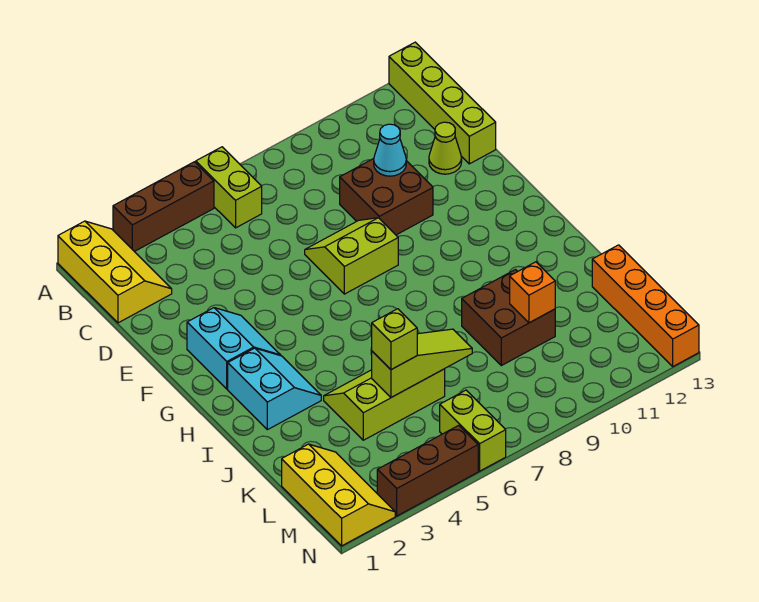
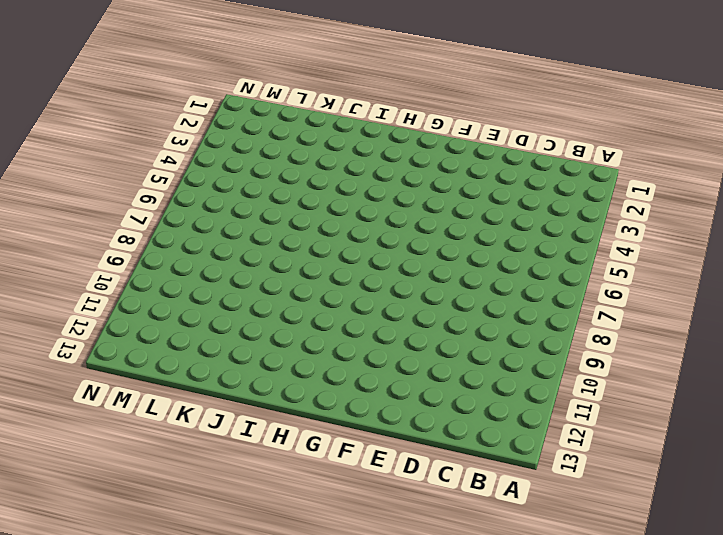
none -> yellow slope A1:C2 level 1 top 1
none -> brown brick A3:A5 level 1
none -> lime brick A6:B6 level 1

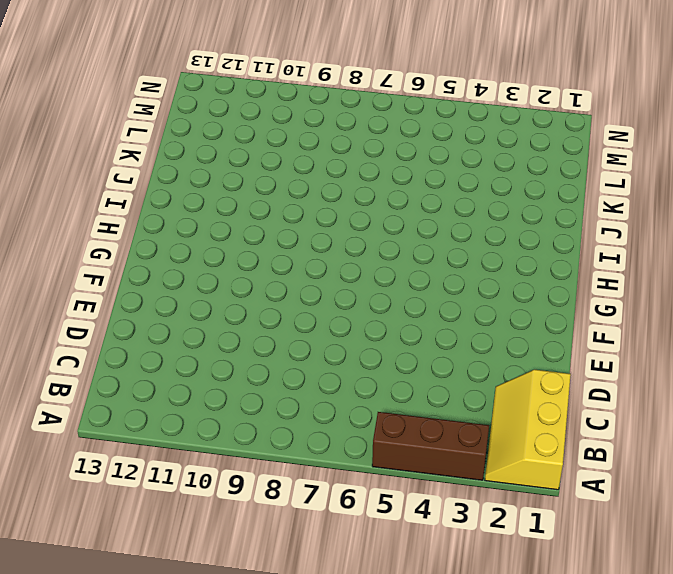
none -> lime brick A6:B6 level 1
none -> lime brick A13:D13 level 1
none -> brown brick D9:E10 level 1

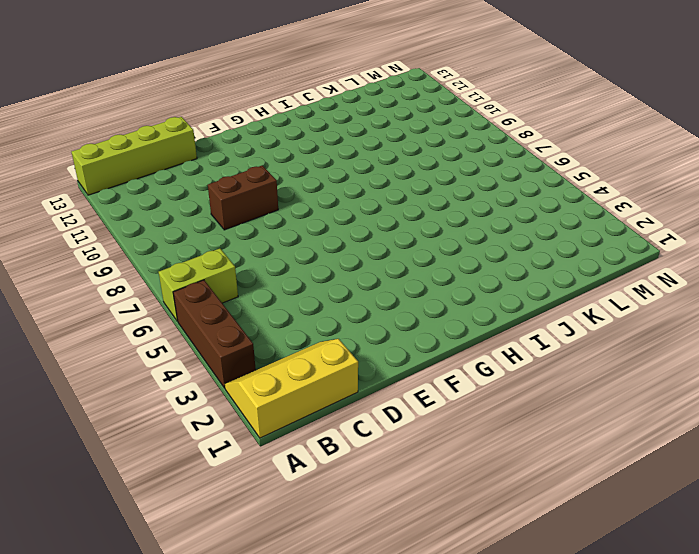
brown brick D9:E9 level 1 -> brown brick D9:E10 level 1
none -> lime cone D12 level 1
none -> lime slope E7:F8 level 1 top F
none -> cyan slope F2:G3 level 1 top 2

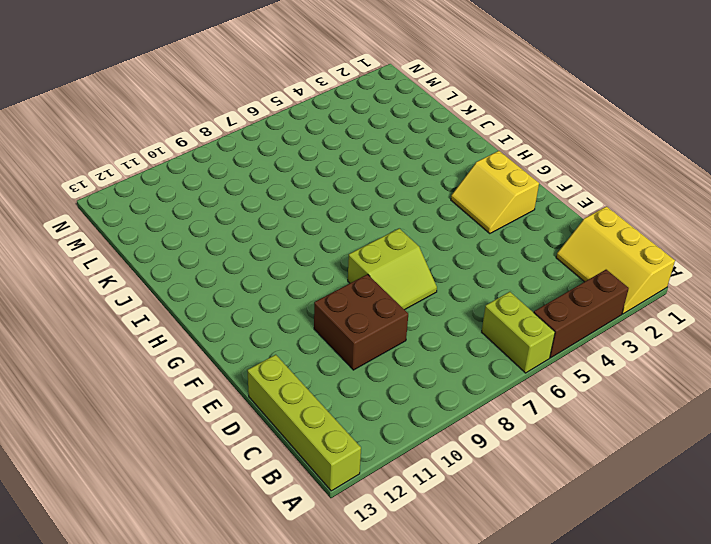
yellow slope F2:G3 level 1 top 2 -> cyan slope F2:G3 level 1 top 2
none -> lime cone D12 level 1
none -> cyan slope H2:I3 level 1 top 2
none -> lime slope J4:K6 level 1 top K

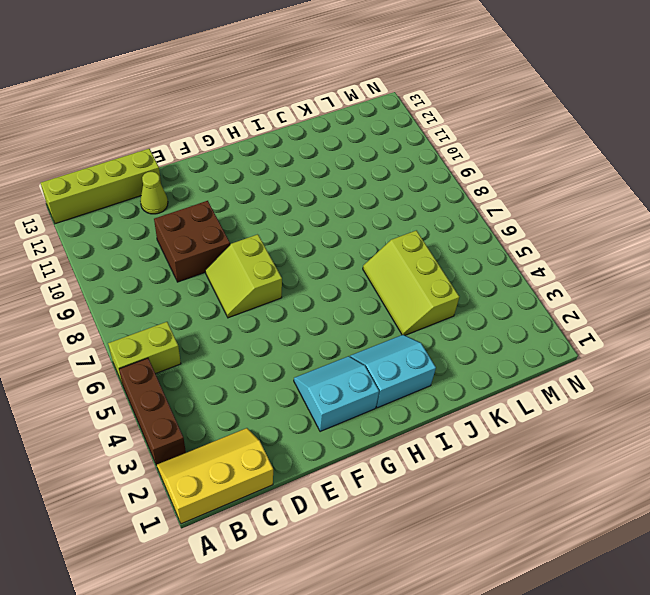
none -> brown brick J9:K10 level 1
none -> orange brick K13:N13 level 1
none -> yellow slope L1:N2 level 1 top 1

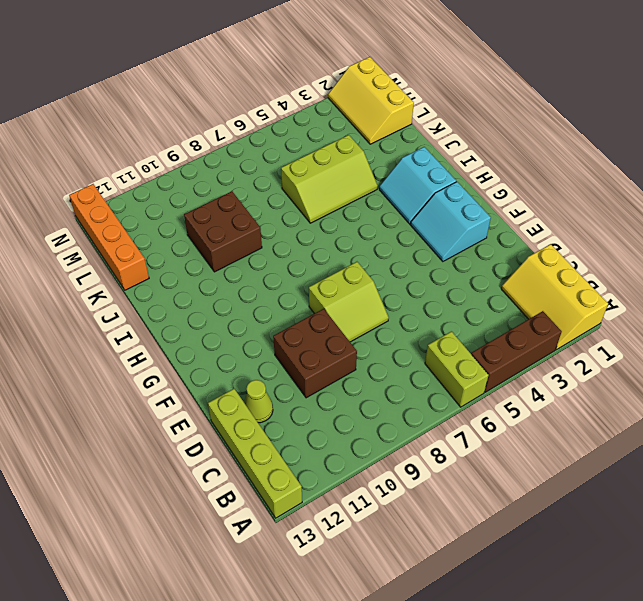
none -> lime brick M6:N6 level 1
none -> brown brick N3:N5 level 1
none -> cyan cone D10 level 2

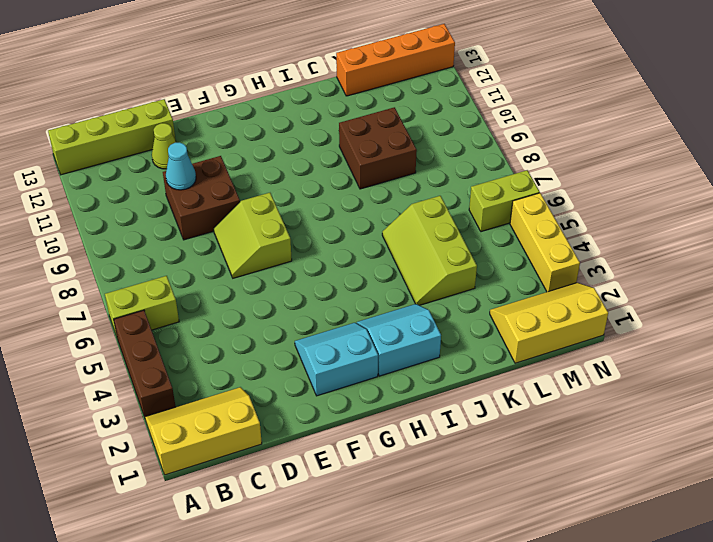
yellow brick N3:N5 level 1 -> brown brick N3:N5 level 1
none -> lime slope K5:K7 level 2 top 5
none -> orange brick K10 level 2
none -> lime brick K5 level 3

